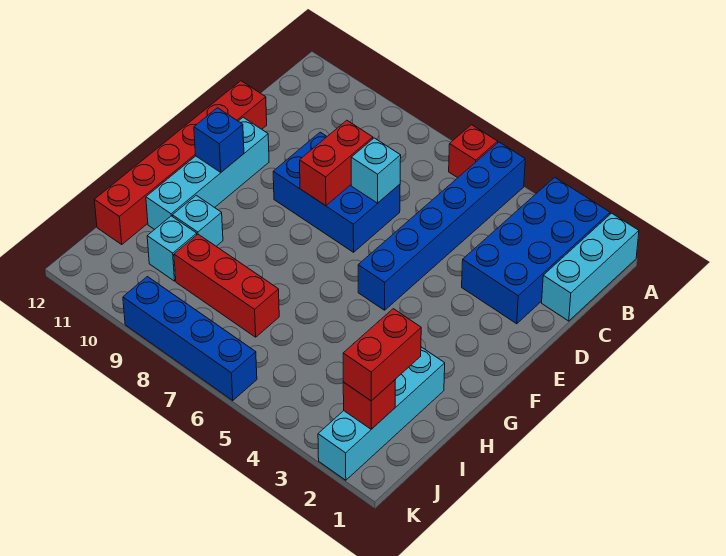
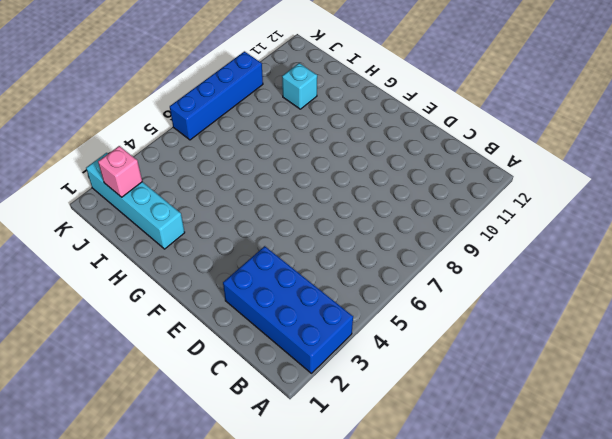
pink brick J2 level 2 -> red brick J2 level 2
none -> cyan brick A1:C1 level 1
none -> blue brick A5:F5 level 1
none -> red brick A6 level 1

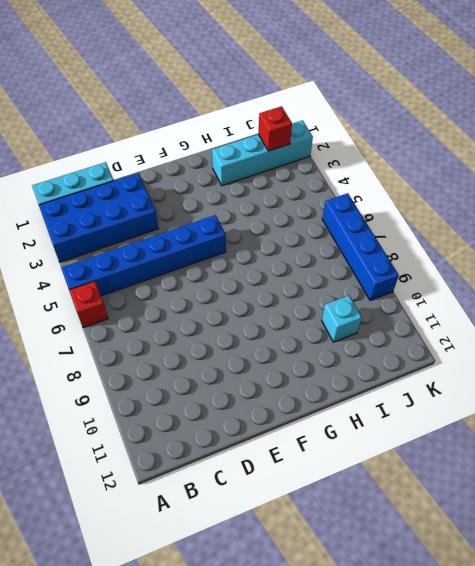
none -> blue brick D7:E9 level 1
none -> red brick D12:I12 level 1
none -> cyan brick E11:H11 level 1

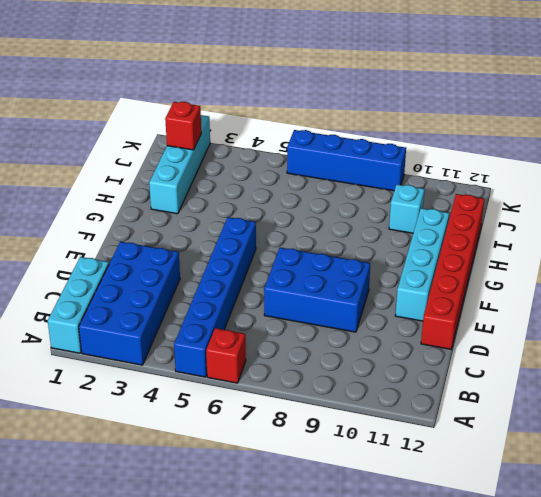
none -> cyan brick H10 level 1
none -> red brick I7:I9 level 1
none -> cyan brick D7 level 2

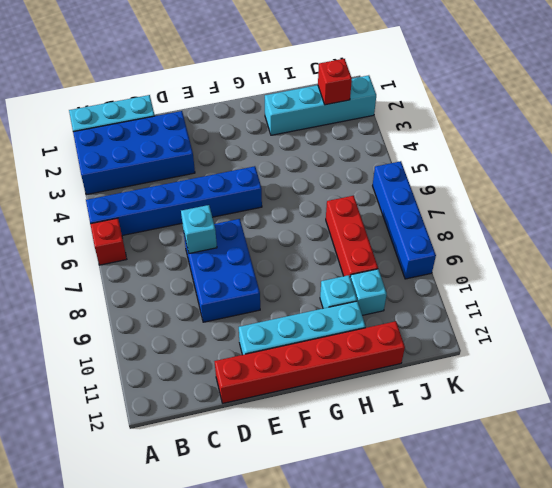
none -> red brick D8:E8 level 2
none -> blue brick F11 level 2
none -> red brick I2:J2 level 3

